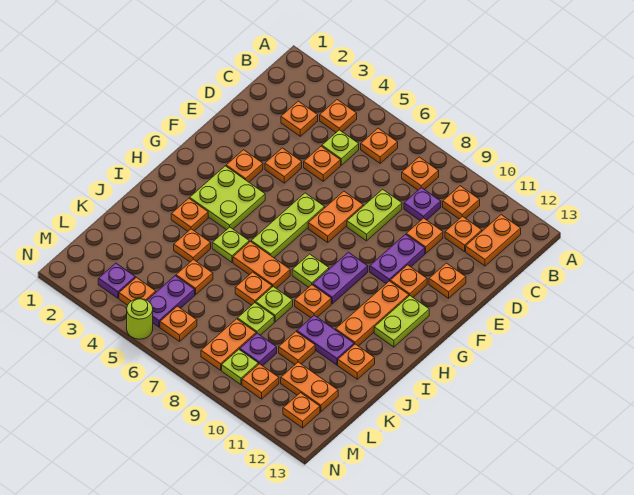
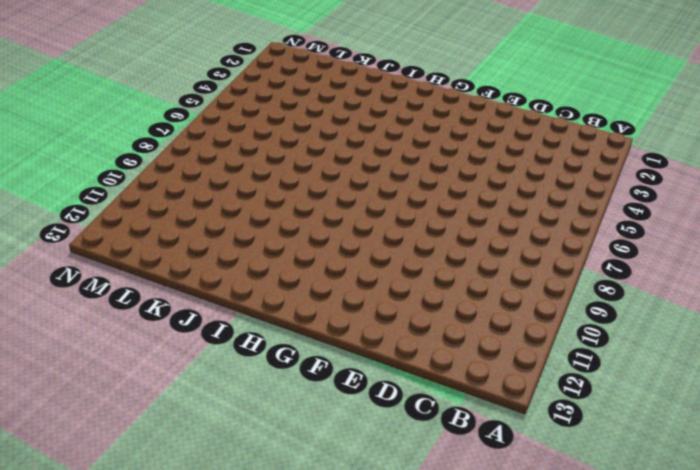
none -> orange plate B4 level 1
none -> orange plate B6 level 1
none -> orange plate B8 level 1
none -> orange plate B10 level 1

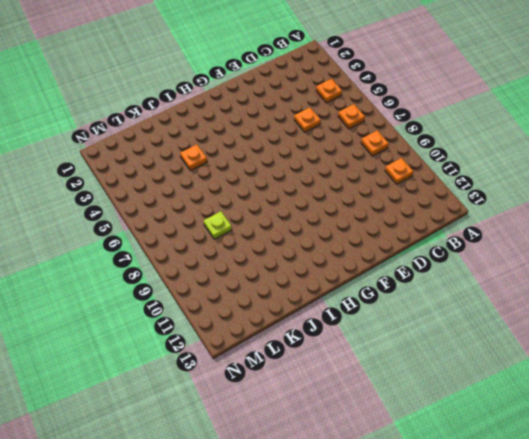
none -> orange plate B12:C12 level 1
none -> orange plate C3 level 1
none -> lime plate C5 level 1
none -> purple plate C9 level 1

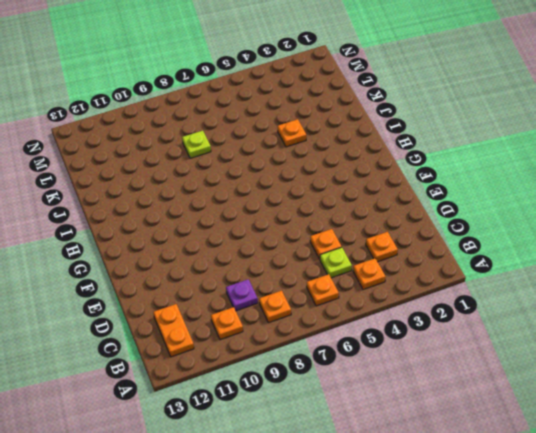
none -> orange plate C11 level 1
none -> lime plate D8:E8 level 1
none -> orange plate D10 level 1
none -> orange plate E4 level 1

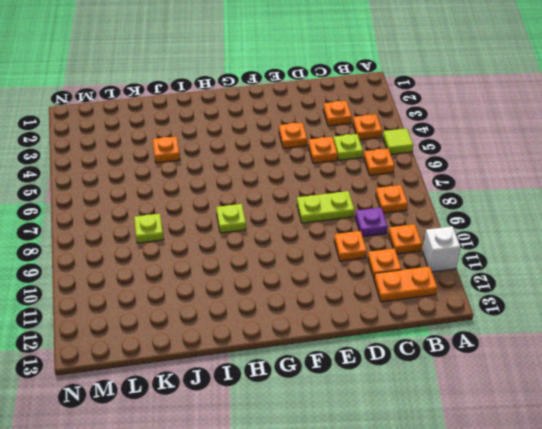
lime tile A5 level 1 -> none
white brick A11 level 1 -> none
none -> orange plate E7:F7 level 1
none -> purple plate E10:F10 level 1
none -> orange plate E12 level 1
none -> orange plate F3 level 1

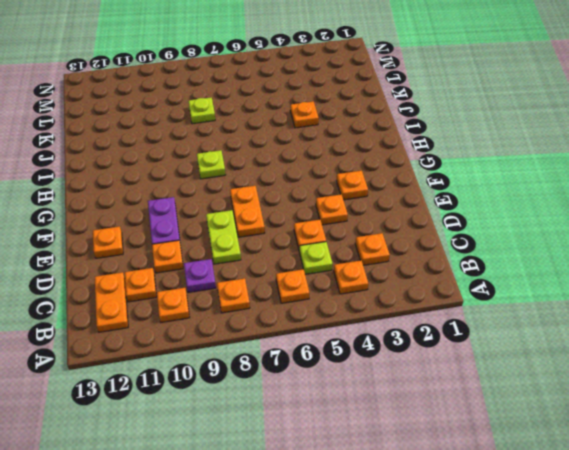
none -> lime plate F6:H6 level 1
none -> orange plate F11 level 1
none -> lime plate G3:H4 level 1
none -> purple plate G9:H9 level 1

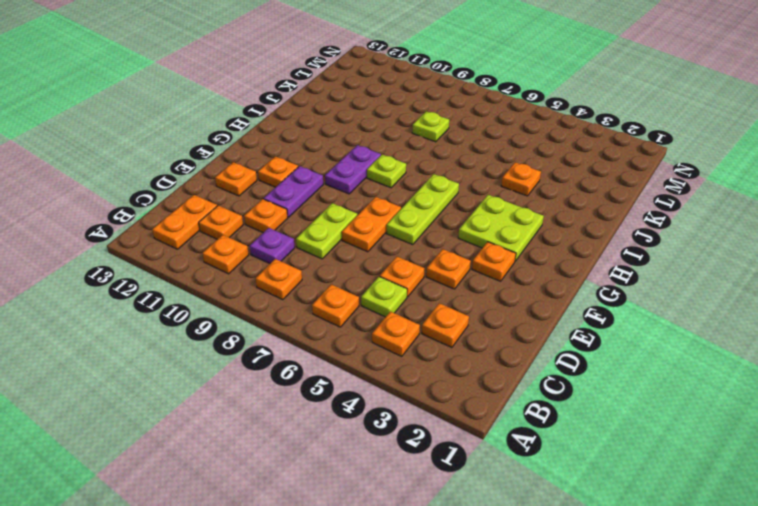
none -> orange plate G11:I11 level 1
none -> lime plate G12:H12 level 1
none -> orange plate I3 level 1
none -> lime plate I5 level 1

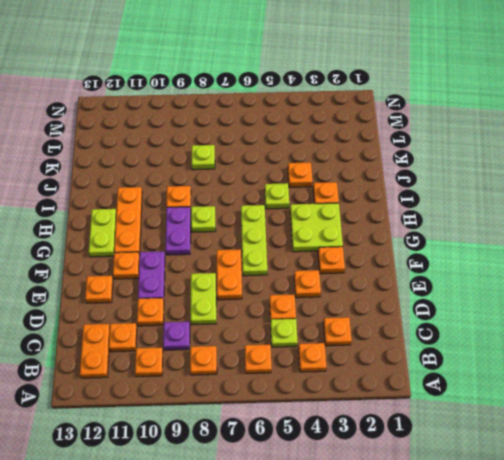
none -> orange plate I6:I7 level 1
none -> orange plate J7 level 1
none -> lime plate J8 level 1
none -> purple plate J10:J11 level 1

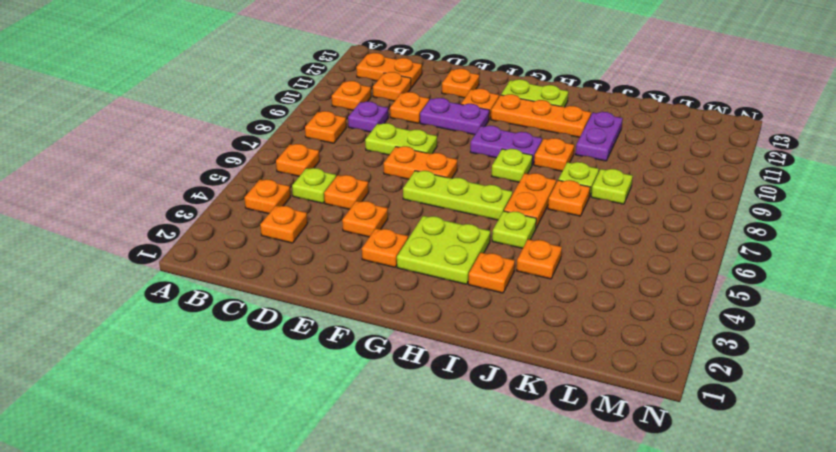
none -> orange plate J12 level 1
none -> orange plate K5 level 1
none -> orange plate K10 level 1
none -> purple plate L5:M5 level 1

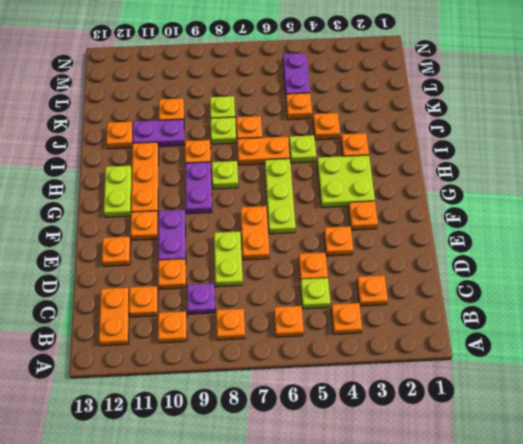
none -> orange plate L8:M8 level 1
none -> purple plate L9 level 1
none -> orange plate L11:L12 level 1
none -> purple plate M3 level 1

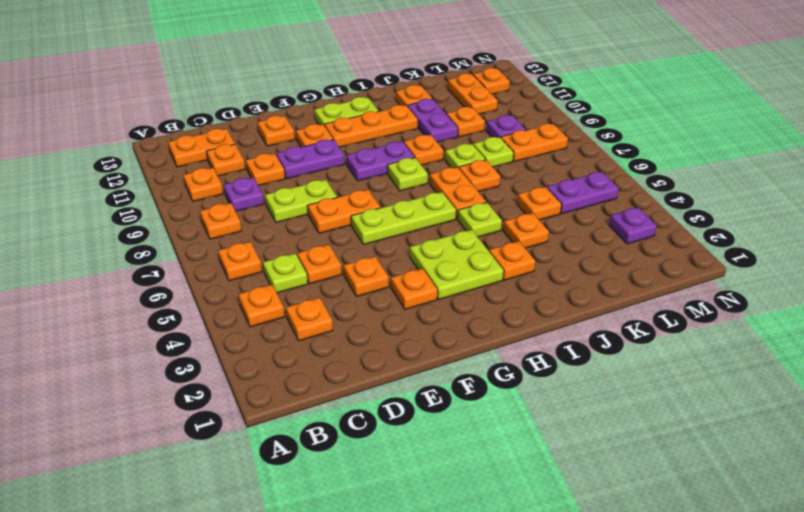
none -> orange plate M4 level 1
none -> orange plate M6 level 1
none -> lime plate M9 level 1
none -> orange plate M10 level 1

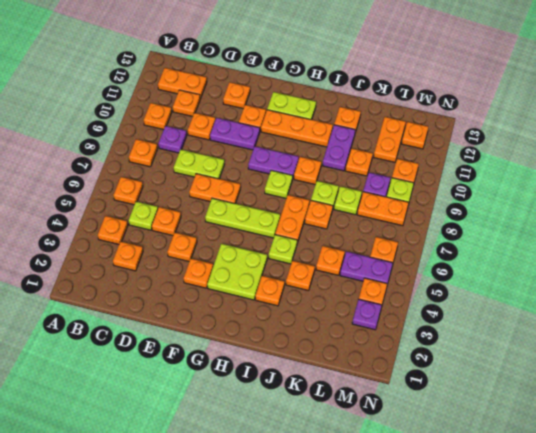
none -> lime round brick N5 level 1

